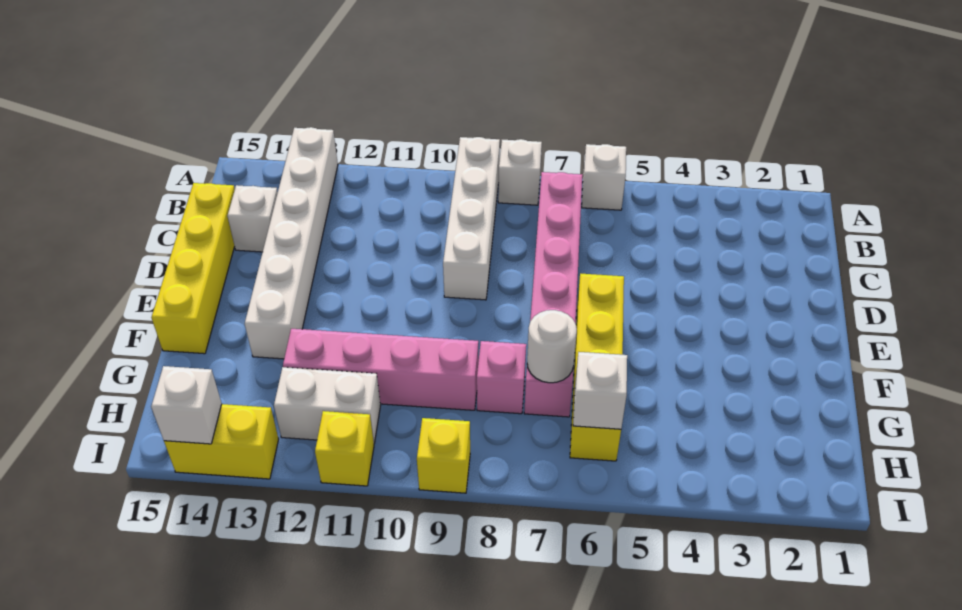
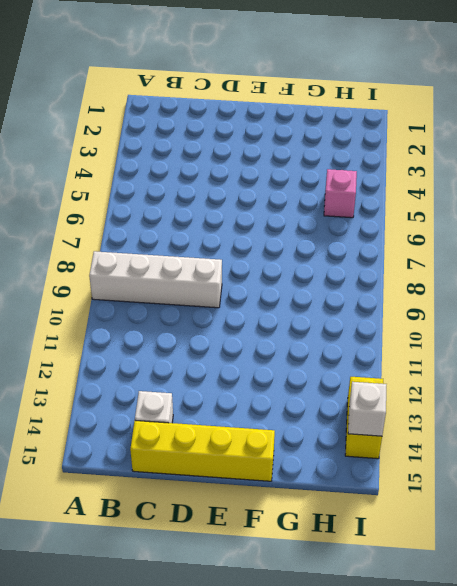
pink brick H5 level 1 -> pink brick G8 level 1
none -> white brick A6 level 1
none -> white brick A8 level 1
none -> white brick A13:F13 level 1

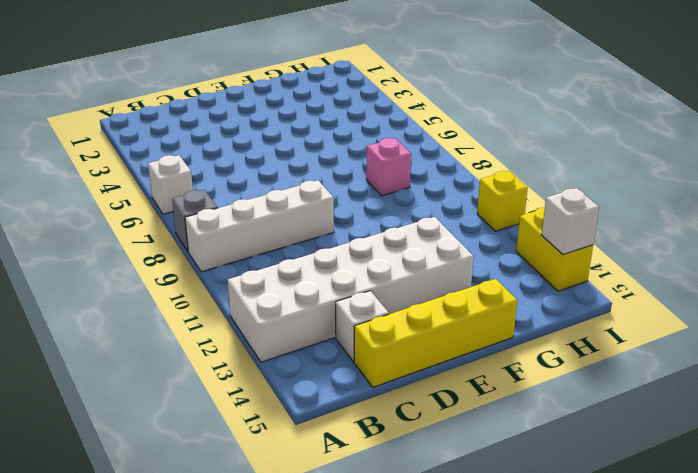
grey brick A8 level 1 -> white brick A8 level 1
white brick A12:F13 level 1 -> white brick A13:F13 level 1
none -> pink brick B7:G7 level 1
none -> yellow brick E6:H6 level 1
none -> pink brick G9:G12 level 1

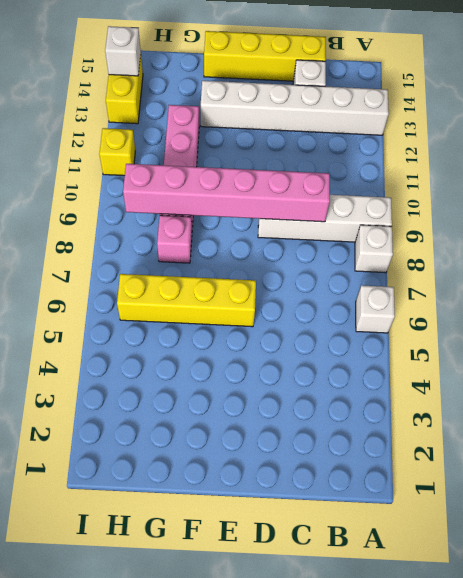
pink brick C9:H9 level 2 -> pink brick B7:G7 level 1
none -> white brick H11:H12 level 1
none -> yellow brick I9 level 1
none -> white round brick G7 level 2

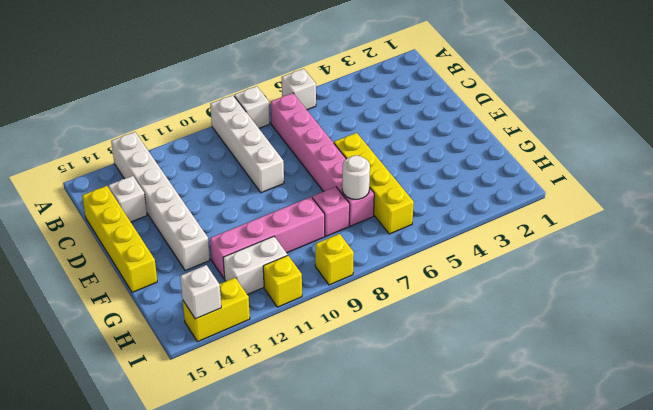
none -> white brick H6 level 2

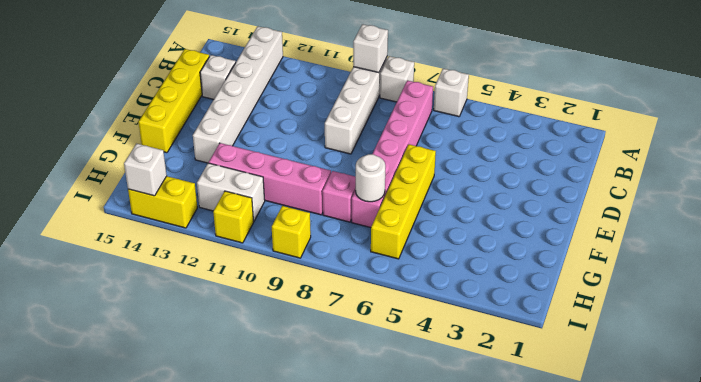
white brick A9 level 2 -> white brick H6 level 2

